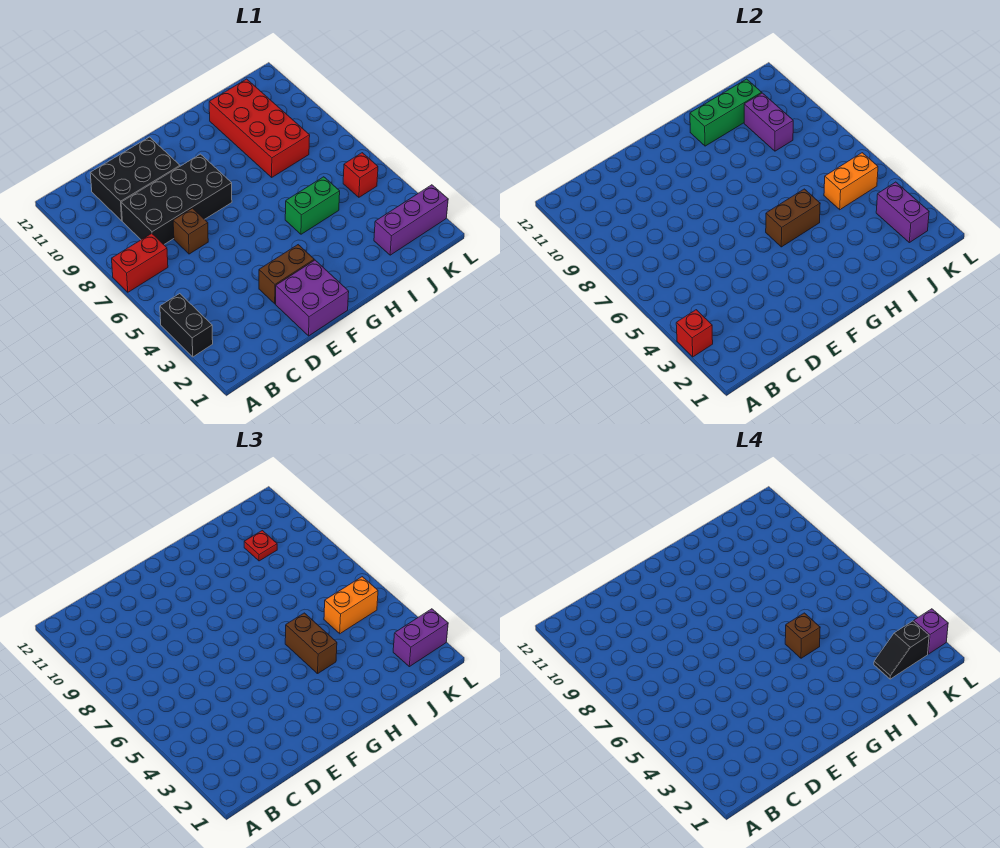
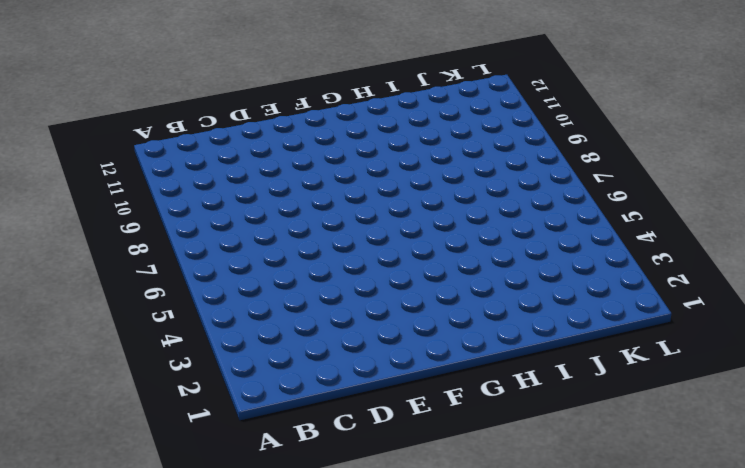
none -> black brick A3:A4 level 1
none -> red brick A7:B7 level 1
none -> black brick C8:F9 level 1

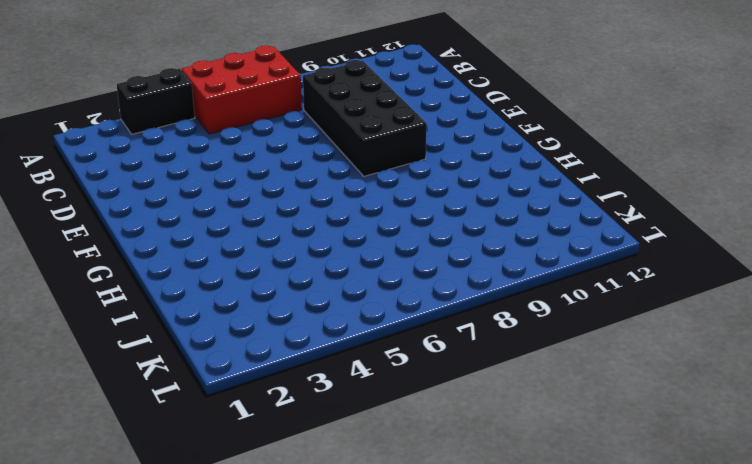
red brick A5:B7 level 1 -> red brick A7:B7 level 1
none -> black brick C10:E11 level 1
none -> brown brick D7 level 1
none -> purple brick E1:F2 level 1

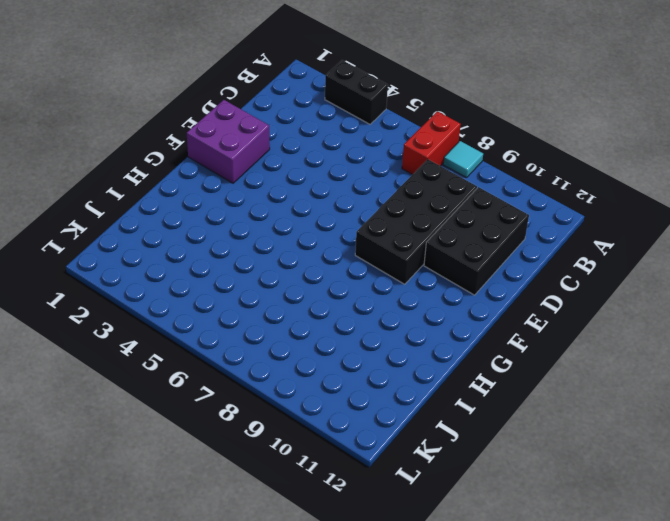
cyan tile A8 level 1 -> none
none -> brown brick D7 level 1
none -> brown brick E3:F3 level 1
none -> green brick H5:I5 level 1

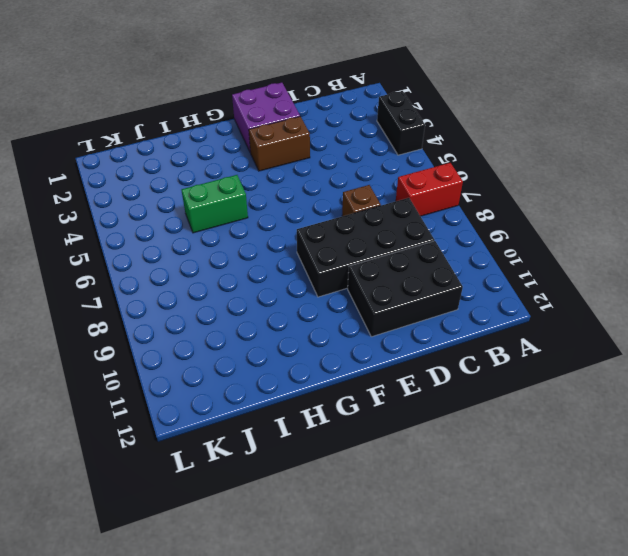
none -> red brick I8:J11 level 1
none -> purple brick J2:L2 level 1
none -> red brick K5 level 1

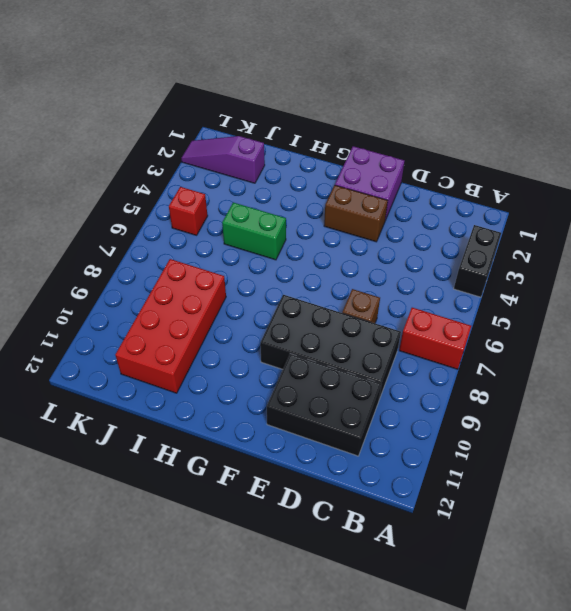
purple slope J2:L2 level 1 top J -> purple brick J2:L2 level 1
none -> red brick A3 level 2
none -> brown brick G5:H5 level 2
none -> green brick H11:J11 level 2

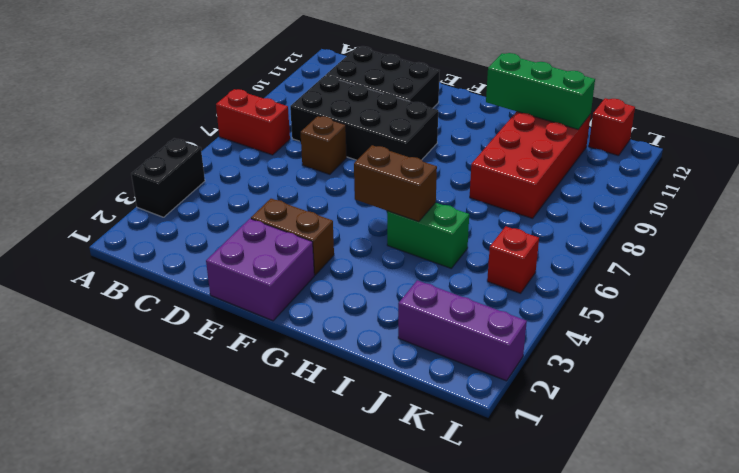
red brick K12 level 1 -> red brick A3 level 2
none -> orange brick J5:K5 level 2
none -> purple brick J9:J10 level 2
none -> purple brick K2:K3 level 2

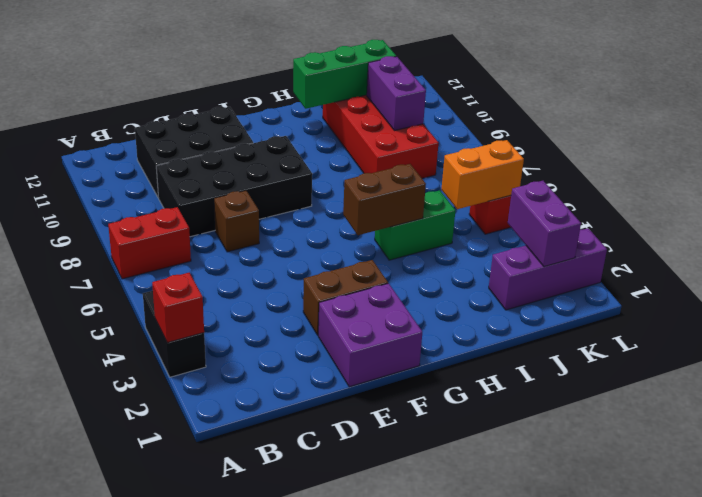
none -> brown brick H4:H5 level 3
none -> orange brick J5:K5 level 3
none -> red plate J10 level 3

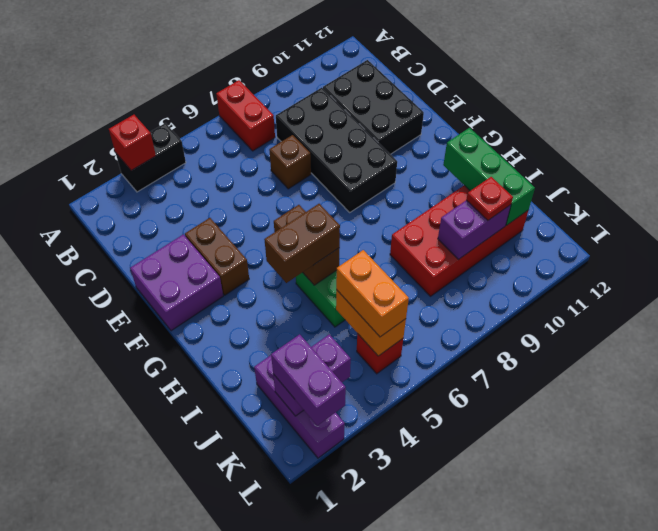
none -> brown brick H5 level 4
none -> black slope J2:K2 level 4 top K
none -> purple brick L2 level 4

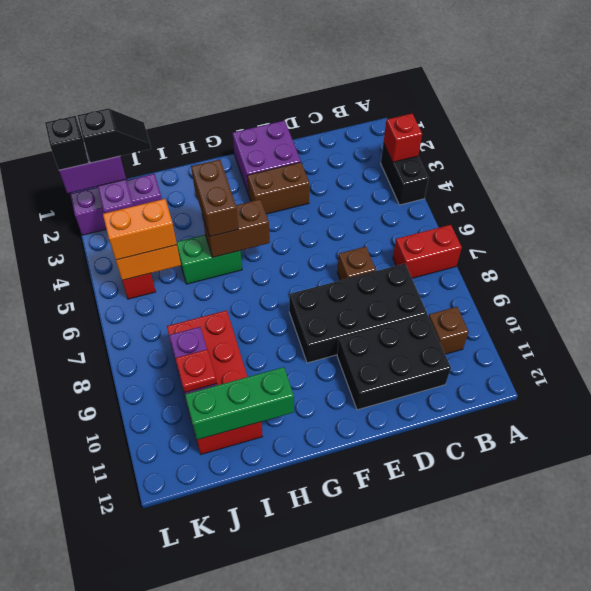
brown brick B10 level 1 -> brown brick H5 level 4
black brick L2 level 4 -> purple brick L2 level 4

